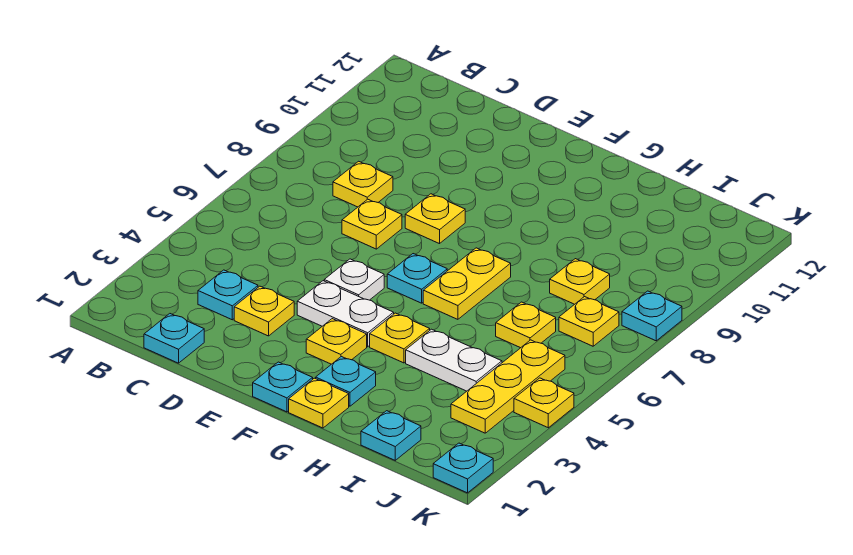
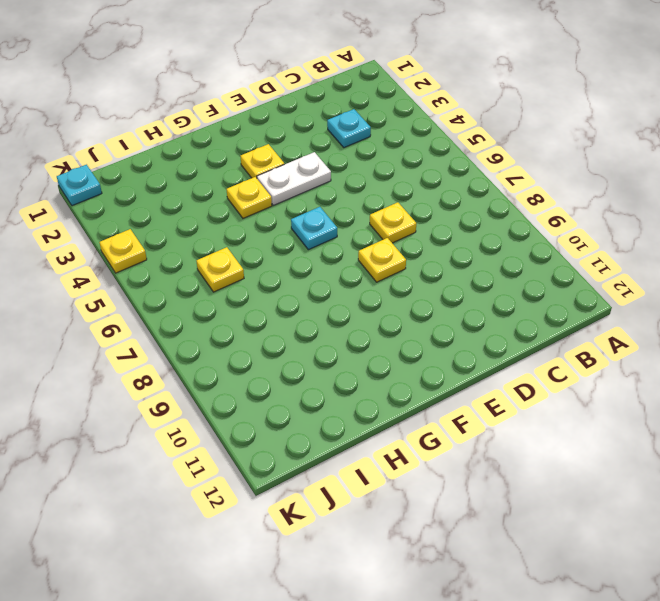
none -> cyan plate C1 level 1
none -> yellow plate C8 level 1
none -> yellow plate D3 level 1

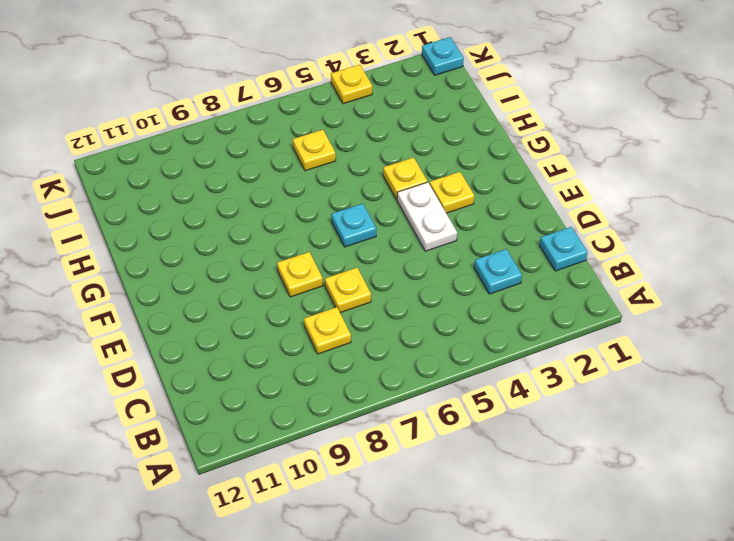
none -> yellow plate D3 level 1
none -> white plate E5 level 1
none -> cyan plate F1 level 1

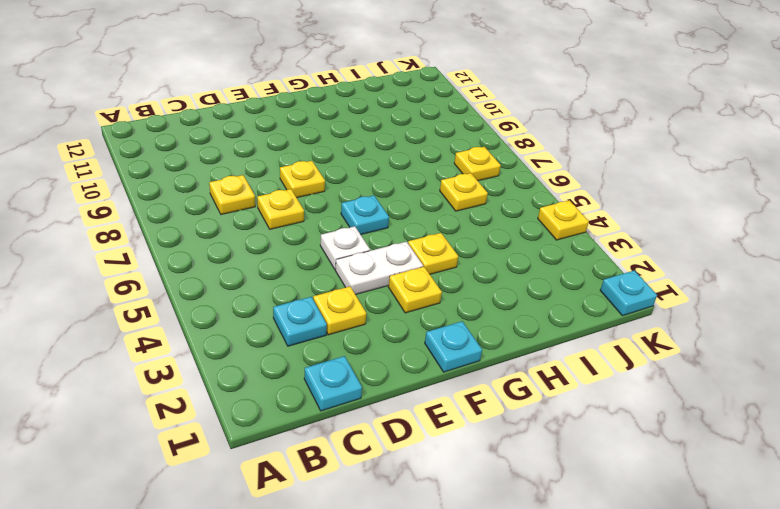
none -> yellow plate G1 level 1
none -> cyan plate G2 level 1
none -> yellow plate G6:G7 level 1

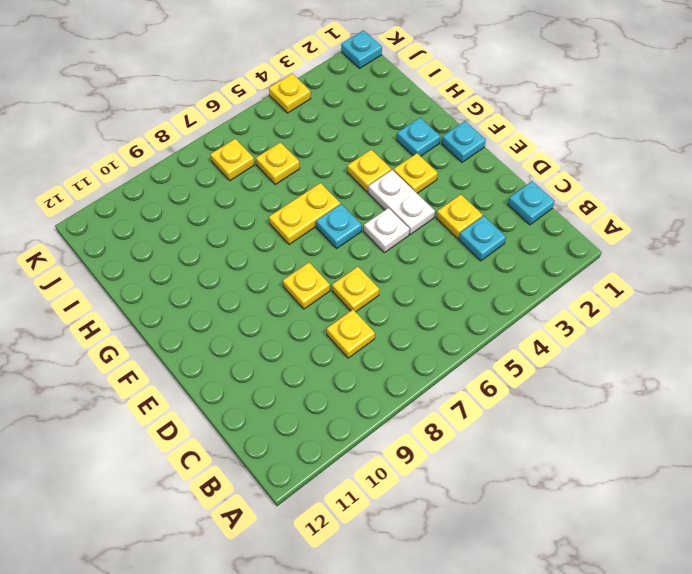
none -> yellow plate G1 level 1
none -> white plate H4:I4 level 1
none -> cyan plate I1 level 1

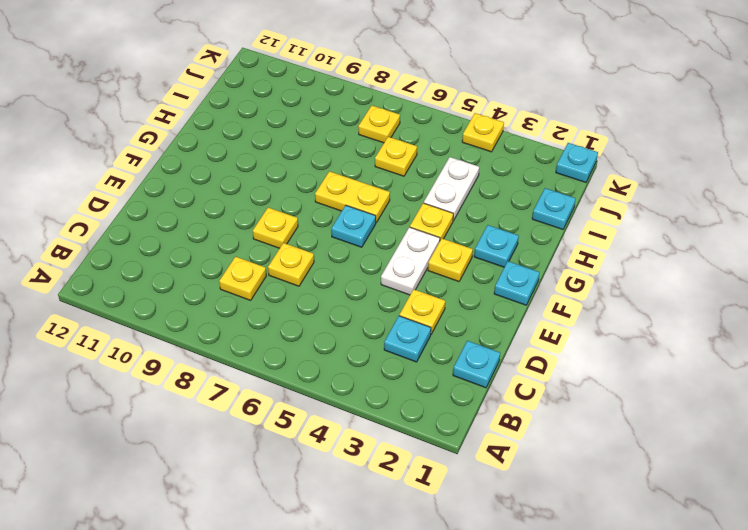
none -> white plate E5 level 1
none -> yellow plate G1 level 1
none -> yellow plate I8 level 1

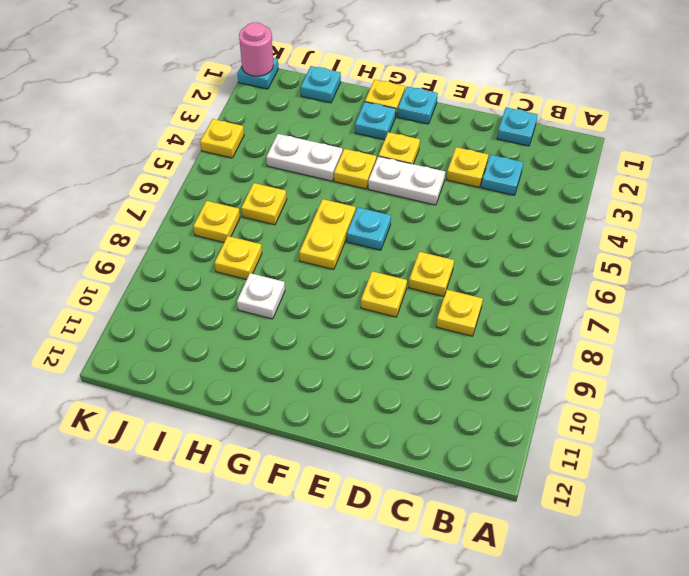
white plate H9 level 1 -> white plate E5 level 1
pink round brick K1 level 2 -> none
none -> yellow plate J3:J5 level 1
none -> cyan plate K8 level 1

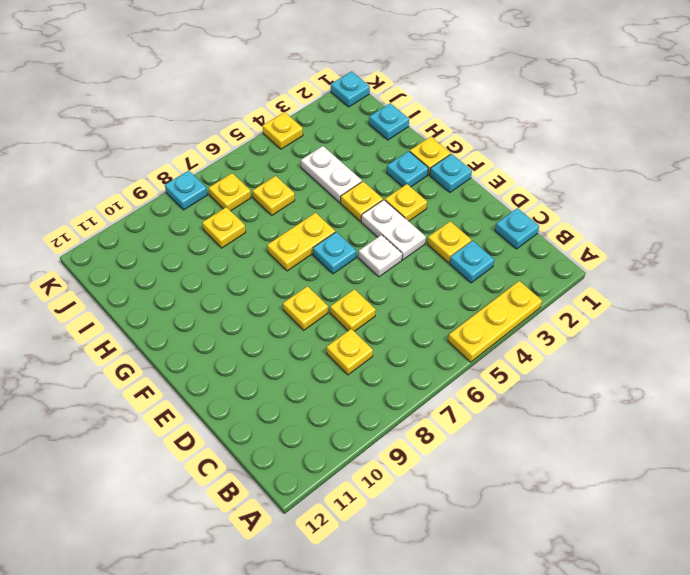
yellow plate A3:A5 level 1 -> yellow plate J3:J5 level 1

